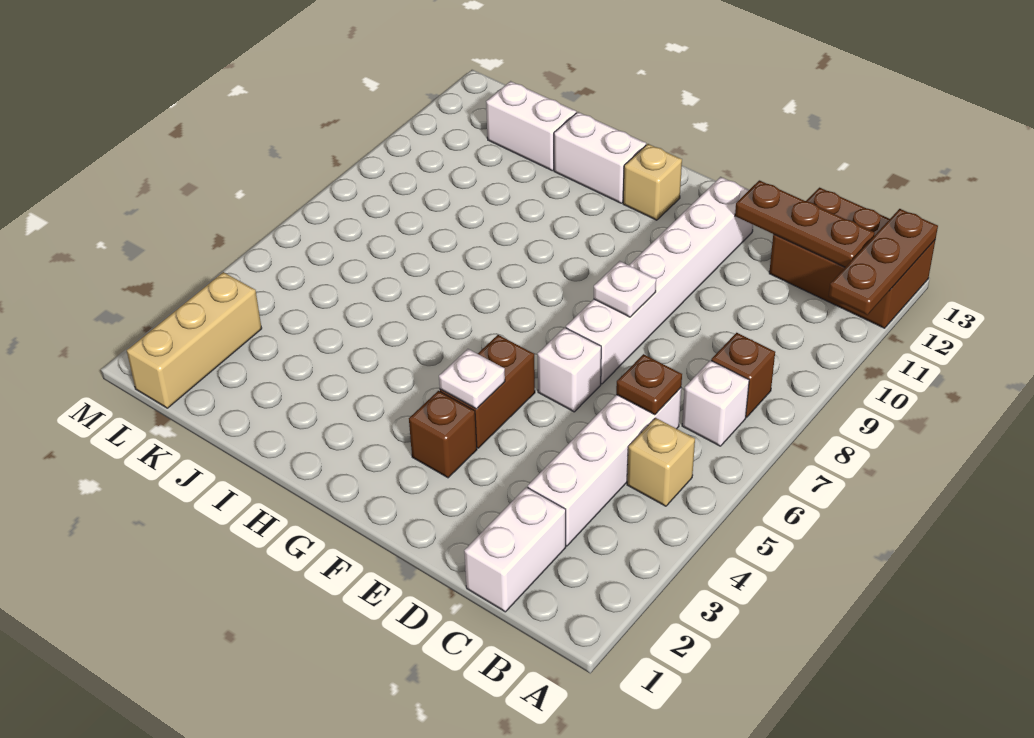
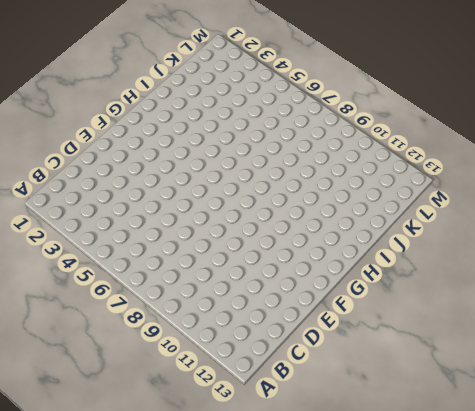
none -> brown brick A12:C13 level 1
none -> tan brick B5 level 1
none -> white brick B7 level 1

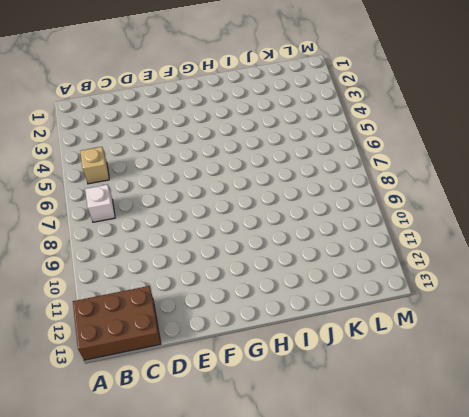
none -> brown brick B8 level 1
none -> white brick C1:C2 level 1
none -> white brick C3:C6 level 1

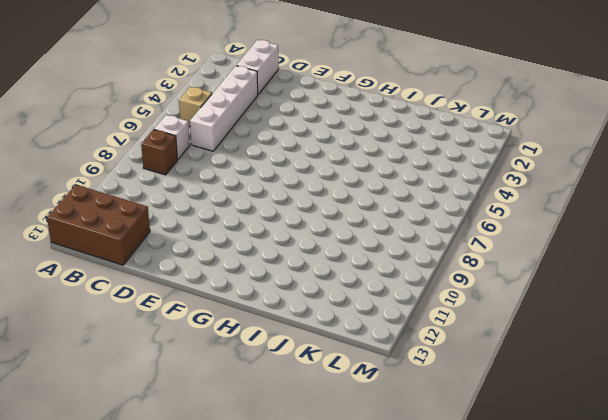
none -> white brick E6 level 1
none -> white brick E7:E12 level 1
none -> brown brick F3 level 1

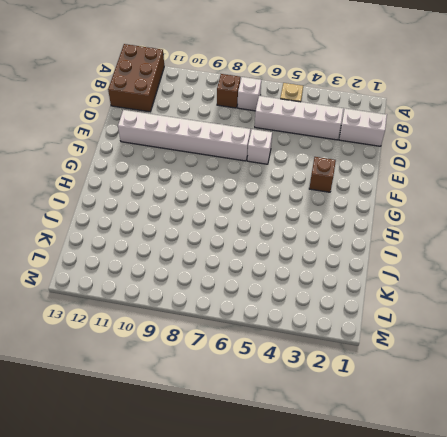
none -> brown brick F4:F5 level 1
none -> tan brick G12 level 1
none -> white brick H12:I12 level 1

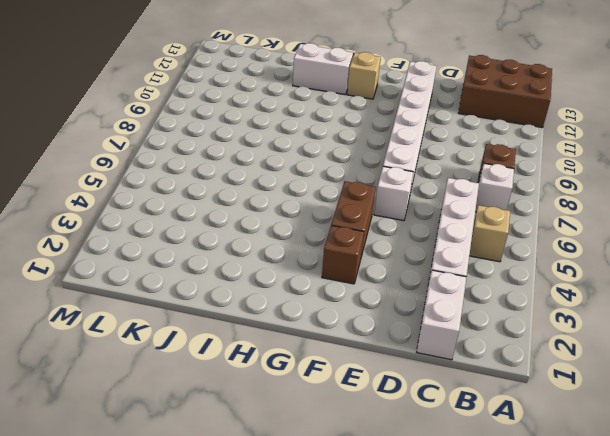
none -> white brick J12:K12 level 1
none -> tan brick L1:L3 level 1
none -> brown plate A11:A13 level 2

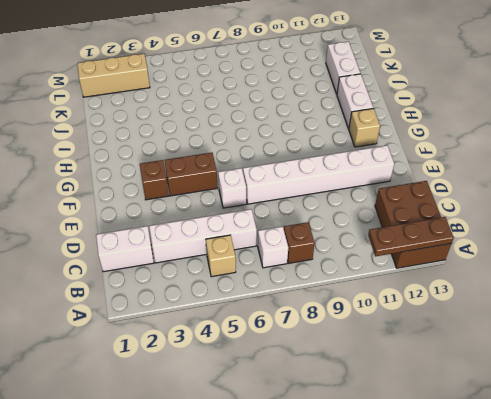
none -> brown plate B12:D12 level 2
none -> brown plate C6 level 2
none -> white plate E8 level 2

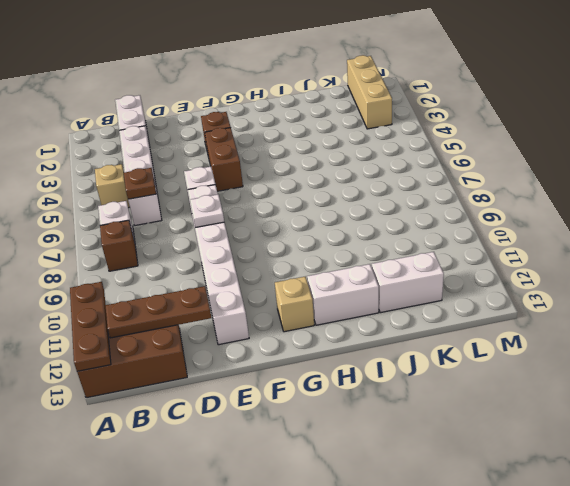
none -> white plate F4 level 2

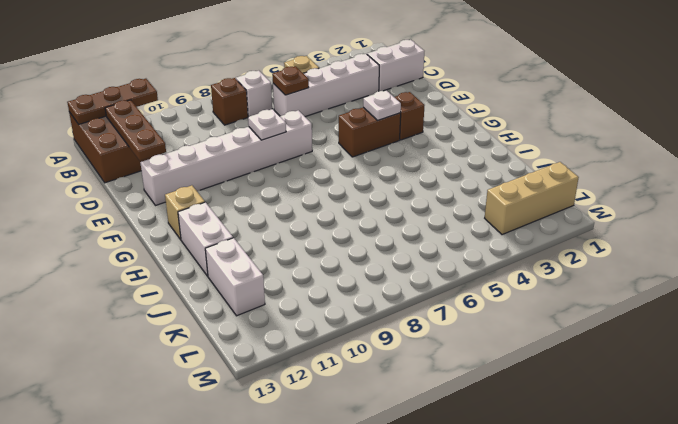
none -> white brick E6 level 1

